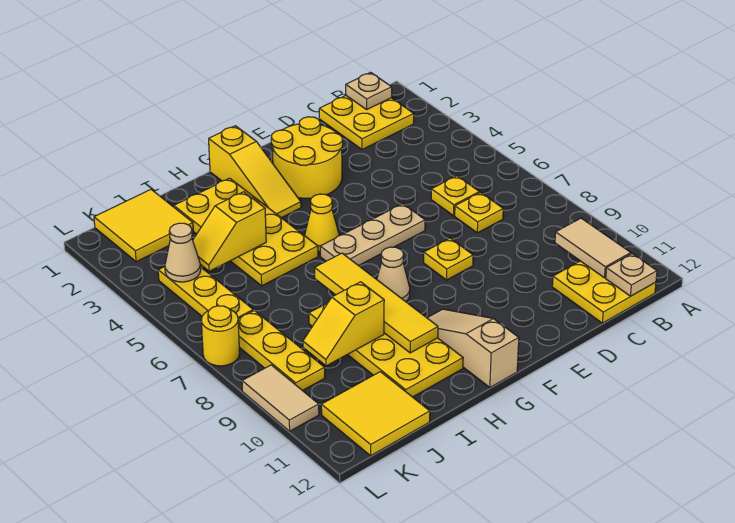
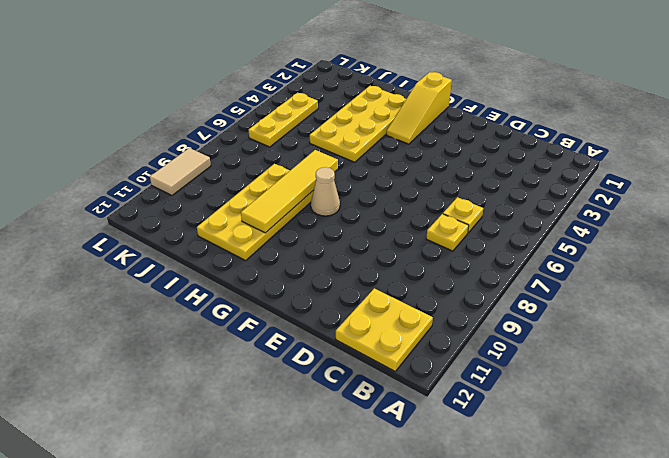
none -> yellow plate B1:C2 level 1
none -> yellow round brick E2:F3 level 1
none -> tan plate E6:G6 level 1

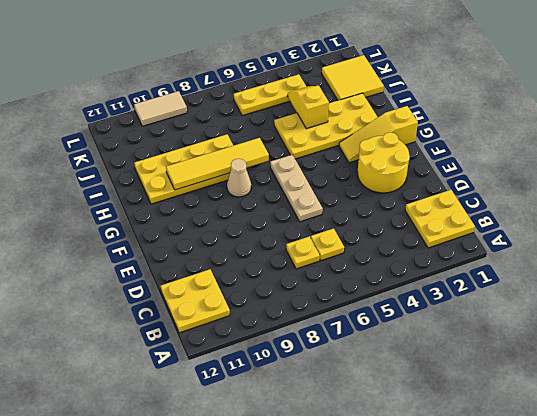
none -> yellow plate E8 level 1
none -> yellow cone G5 level 1
none -> tan slope G10:G12 level 1 top 12

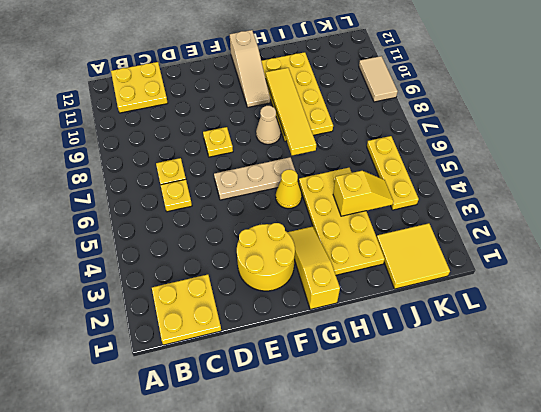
none -> yellow tile J11:K12 level 1
none -> yellow plate K7:K9 level 1
none -> yellow round brick L7 level 1

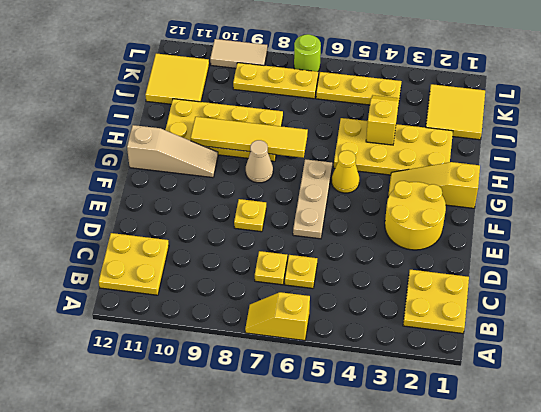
yellow slope A6:A7 level 1 top 6 -> yellow slope I9:J9 level 2 top I
lime round brick L7 level 1 -> yellow round brick L7 level 1
none -> tan plate B1 level 2
none -> tan tile B10:B11 level 2
none -> tan plate B12 level 2

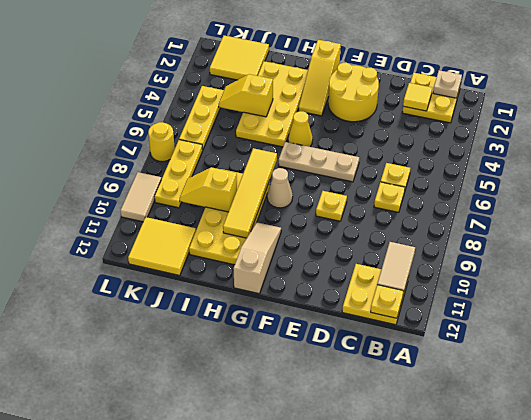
yellow plate B12 level 2 -> tan plate B12 level 2
yellow tile C2 level 2 -> none
none -> tan cone K4 level 2

